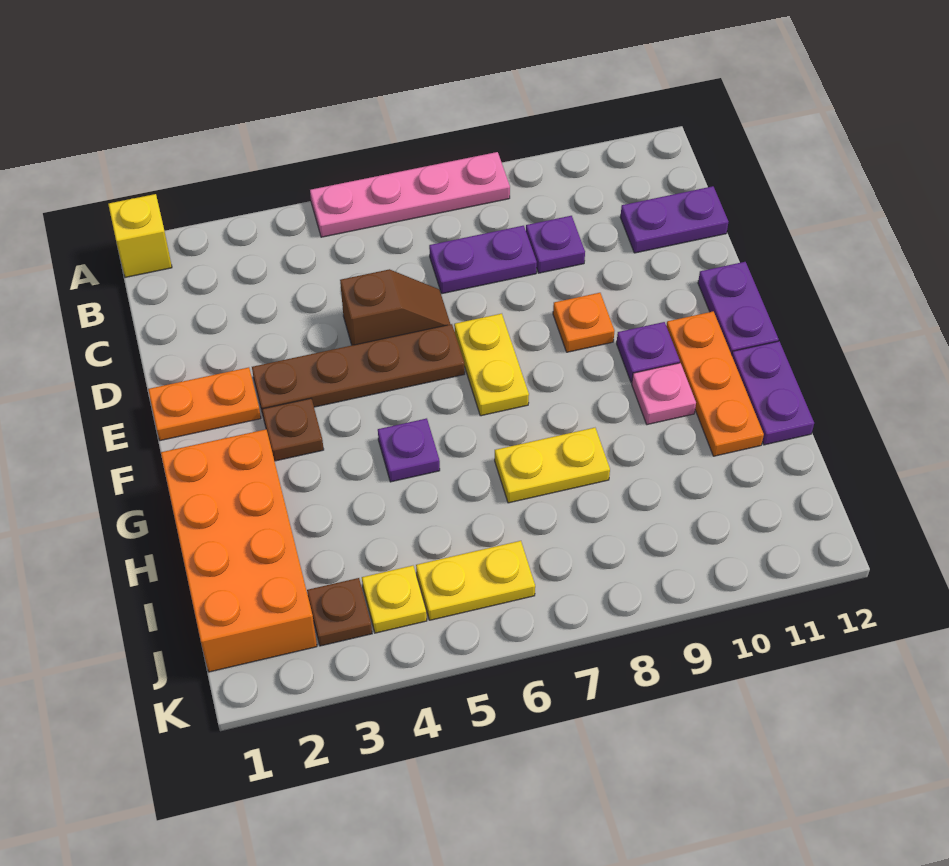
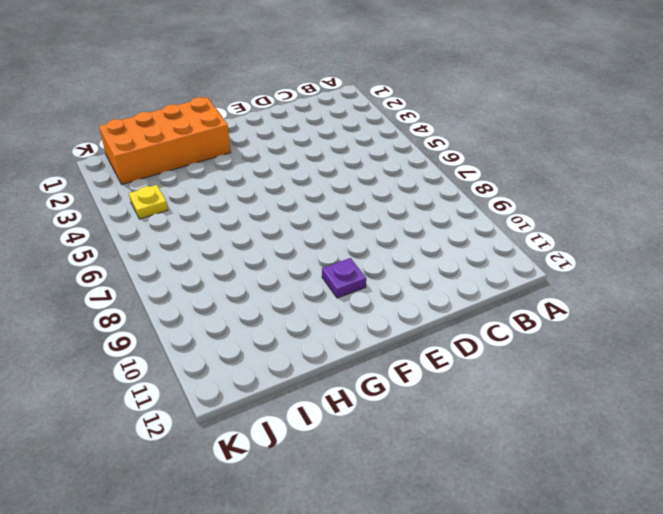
none -> yellow brick A1 level 1
none -> pink plate A5:A8 level 1
none -> purple plate C7:C8 level 1

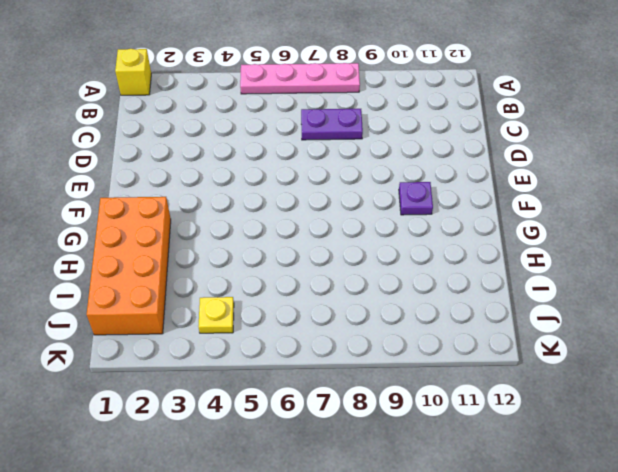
none -> purple plate C9 level 1
none -> purple plate C11:C12 level 1
none -> brown slope D5:D6 level 1 top 5

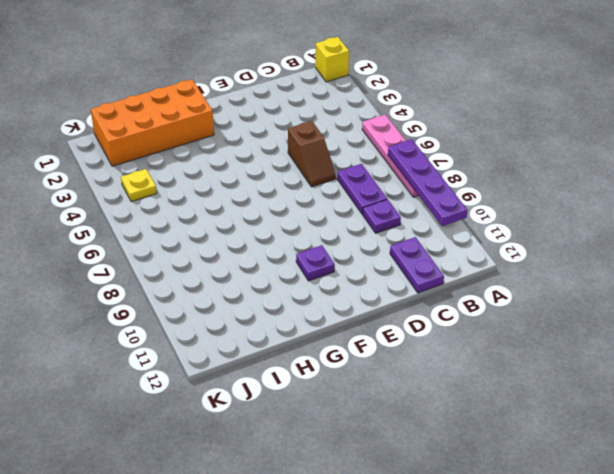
purple plate A7:A10 level 2 -> none
none -> orange plate E1:E2 level 1
none -> brown plate E3:E6 level 1
none -> yellow plate E7:F7 level 1

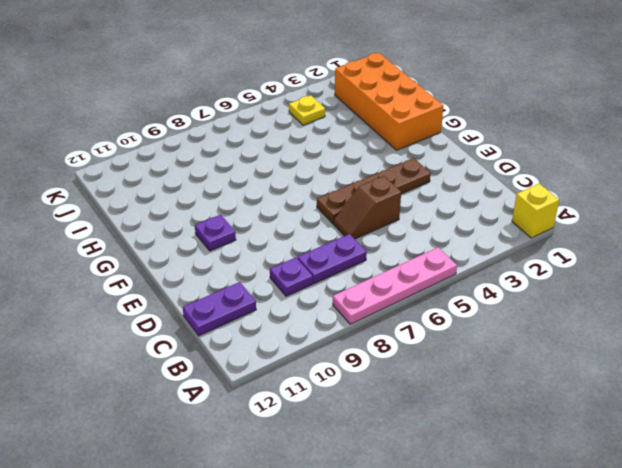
none -> orange plate E1:E2 level 1
none -> yellow plate E7:F7 level 1
none -> orange plate E9 level 1

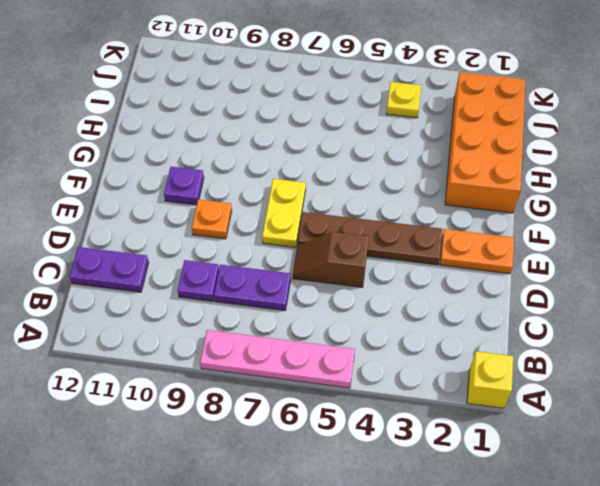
none -> purple plate E12:F12 level 1
none -> brown plate F3 level 1
none -> orange plate F11:H11 level 1

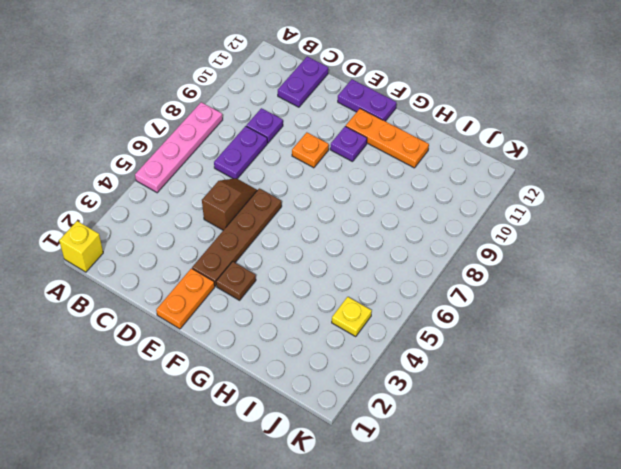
none -> yellow plate E7:F7 level 1
none -> orange brick G1:J2 level 1
none -> purple plate G5 level 1

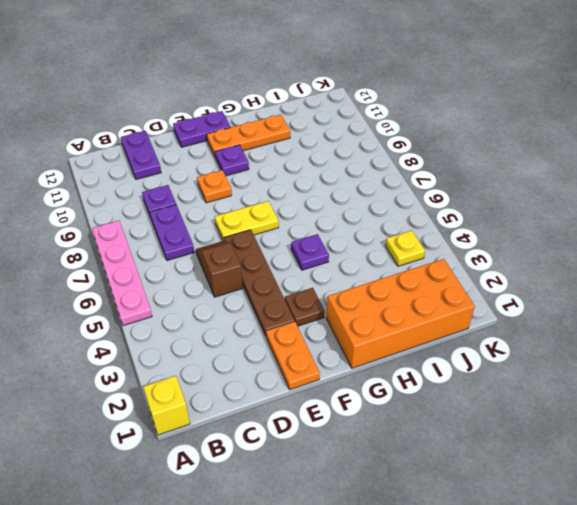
none -> pink plate G10 level 1
none -> purple plate G12:H12 level 1
none -> yellow plate H7:H8 level 1

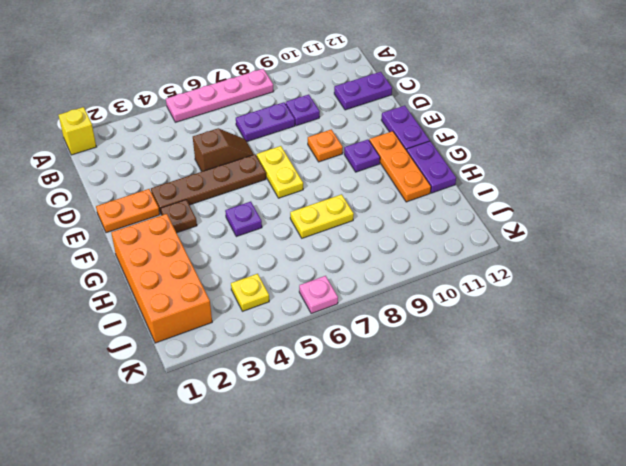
pink plate K6 level 1 -> pink plate G10 level 1
none -> brown plate J3 level 1
none -> yellow plate J5:J6 level 1

